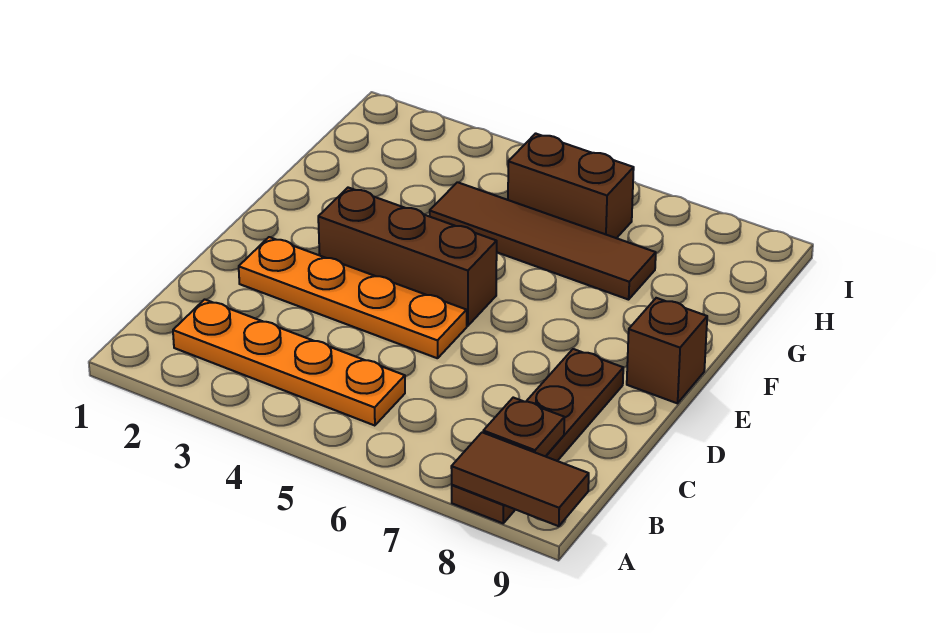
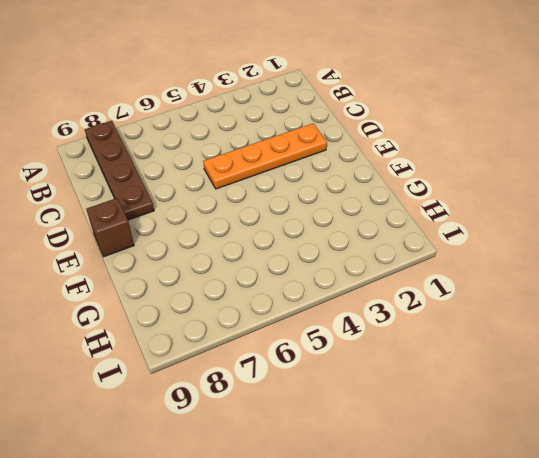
none -> orange plate B2:B5 level 1
none -> brown brick E3:E5 level 1

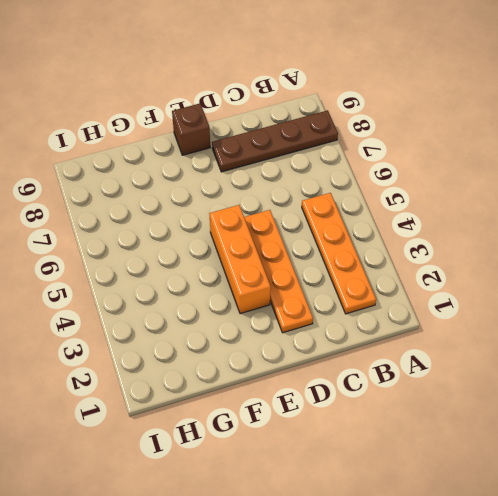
orange brick E3:E5 level 1 -> brown brick E3:E5 level 1
none -> brown tile G4:G7 level 1
none -> brown brick H5:H6 level 1

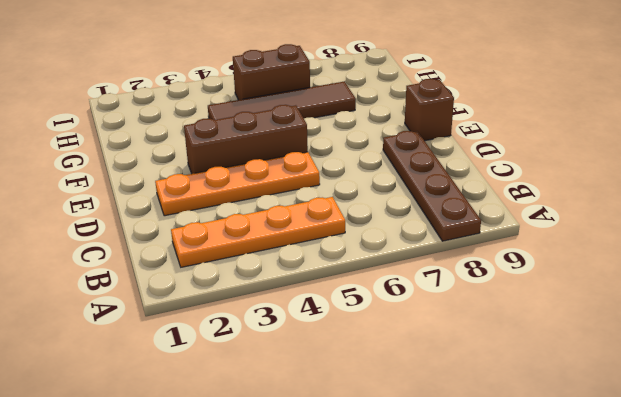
none -> brown tile A8:A9 level 2
none -> brown plate B8 level 2

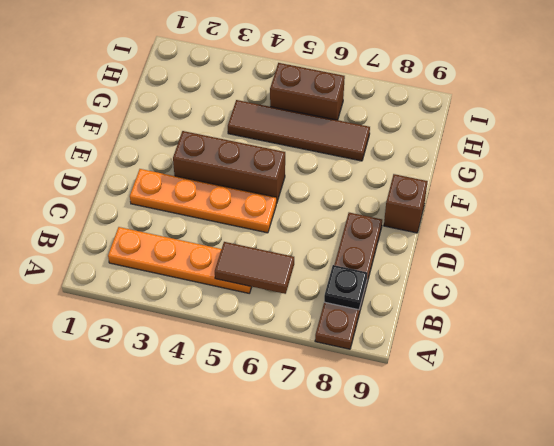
brown tile B5:B6 level 2 -> brown tile A8:A9 level 2
black plate B8 level 2 -> brown plate B8 level 2

